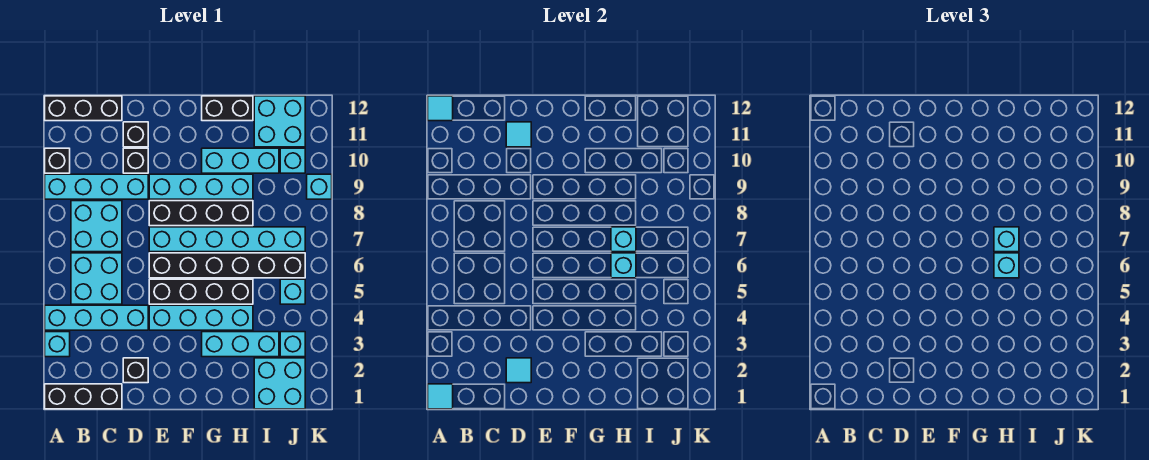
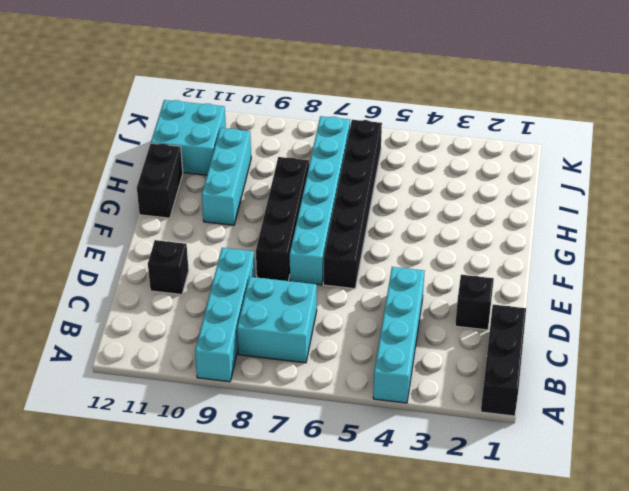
none -> cyan brick A3 level 1
none -> black brick A10 level 1
none -> black brick A12:C12 level 1
none -> cyan brick B5:C6 level 1

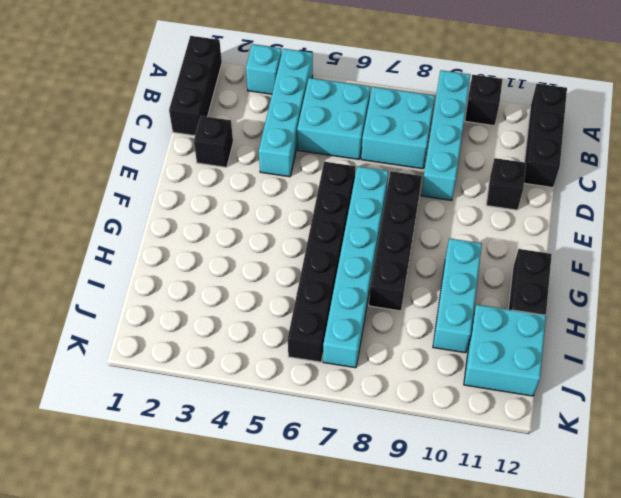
none -> black brick D10 level 1
none -> cyan brick E4:H4 level 1
none -> black brick E5:H5 level 1
none -> cyan brick E9:H9 level 1

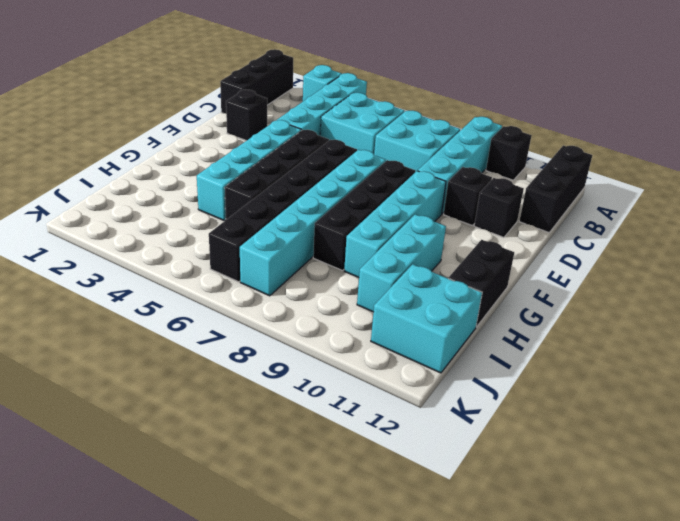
none -> cyan brick G3:I3 level 1
none -> cyan brick I1:J2 level 1
none -> cyan brick J3 level 1
none -> cyan brick J5 level 1

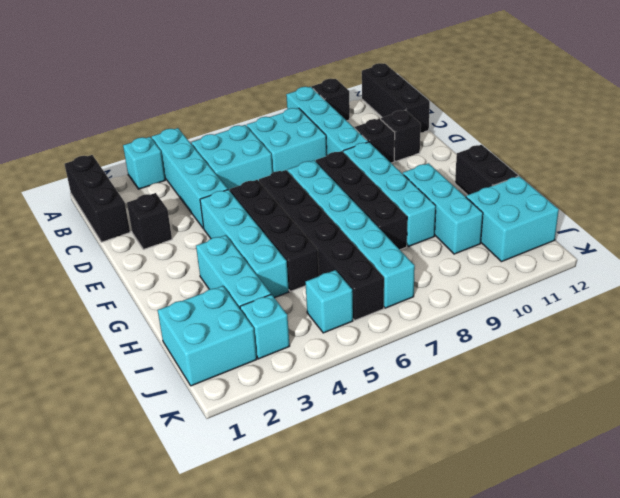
none -> cyan brick J10 level 1
none -> cyan brick K9 level 1
none -> cyan tile A1 level 2
none -> cyan tile A12 level 2

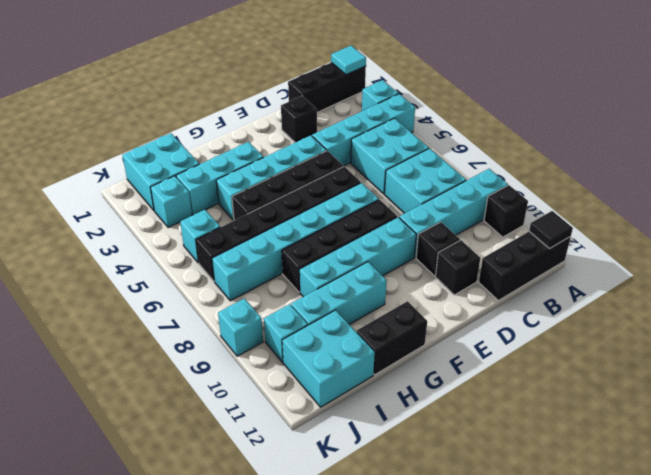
black tile A12 level 2 -> cyan tile A12 level 2
none -> cyan tile D2 level 2
none -> cyan tile D11 level 2
none -> cyan brick H6 level 2
none -> cyan brick H7 level 2

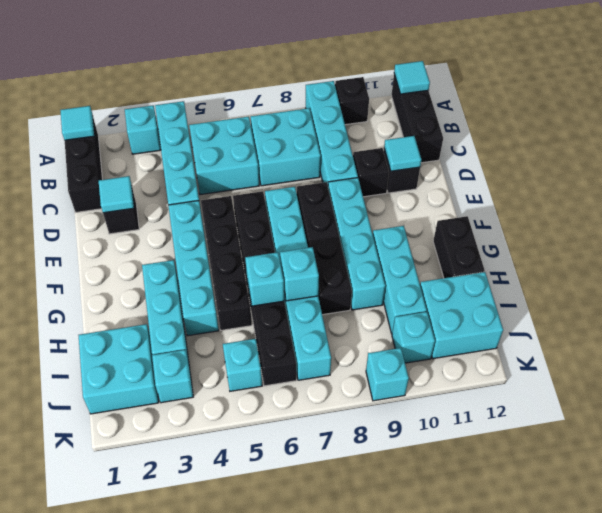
none -> cyan brick H6 level 3
none -> cyan brick H7 level 3

